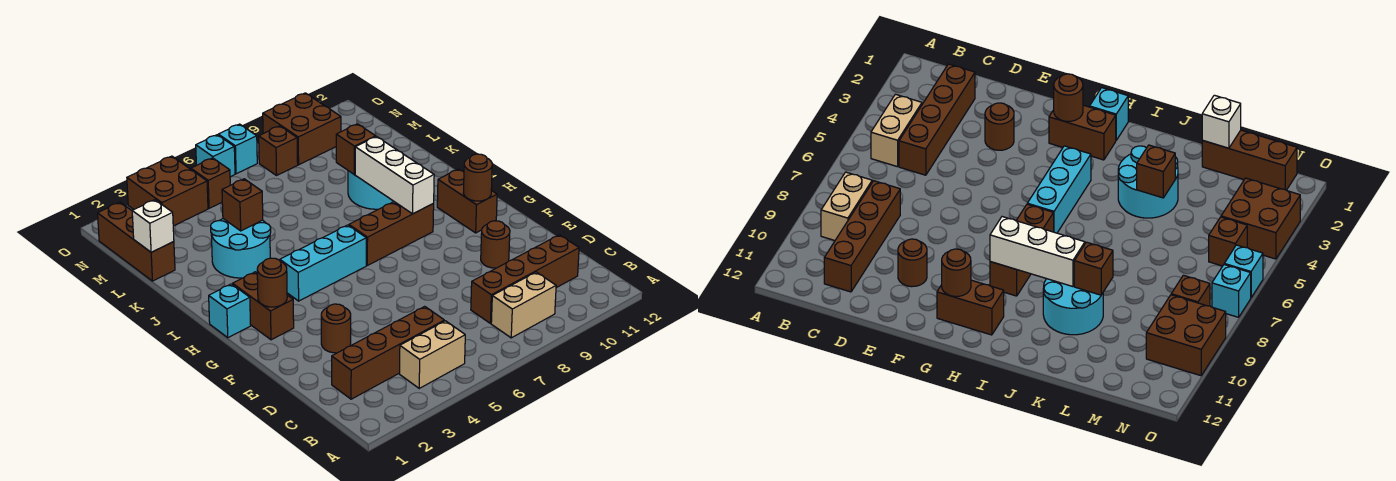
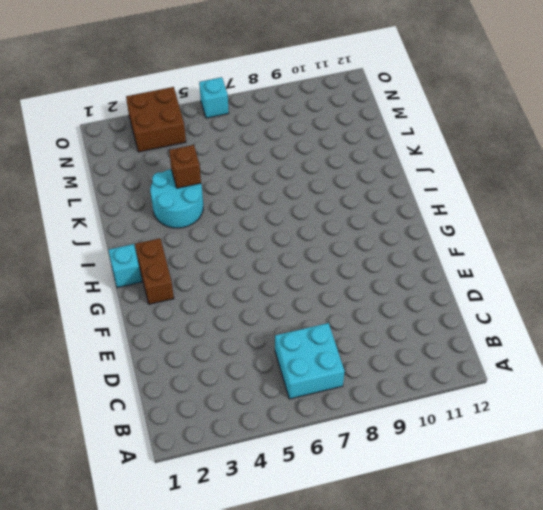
cyan brick B6:C7 level 1 -> none
none -> tan brick B4:B5 level 1
none -> tan brick B8:B9 level 1
none -> brown brick C2:C5 level 1

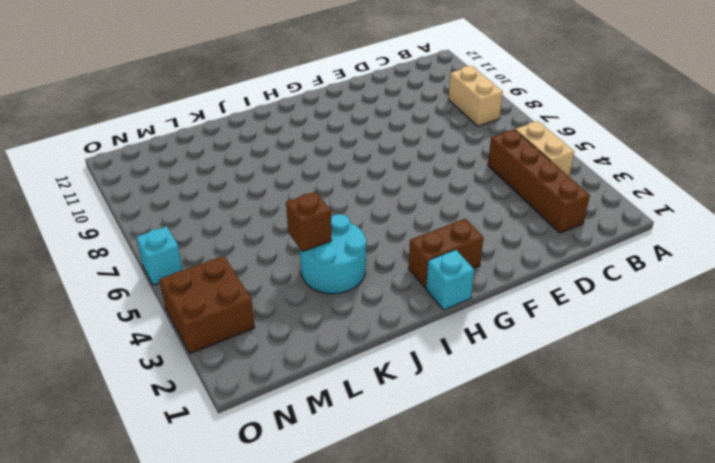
none -> brown brick C8:C11 level 1
none -> brown round brick E3 level 1
none -> brown round brick E10 level 1

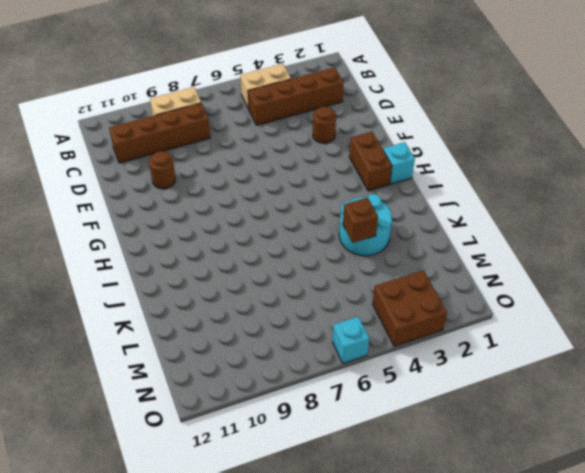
none -> brown brick G11:H11 level 1
none -> cyan brick H4:H6 level 1
none -> brown brick H7:H9 level 1

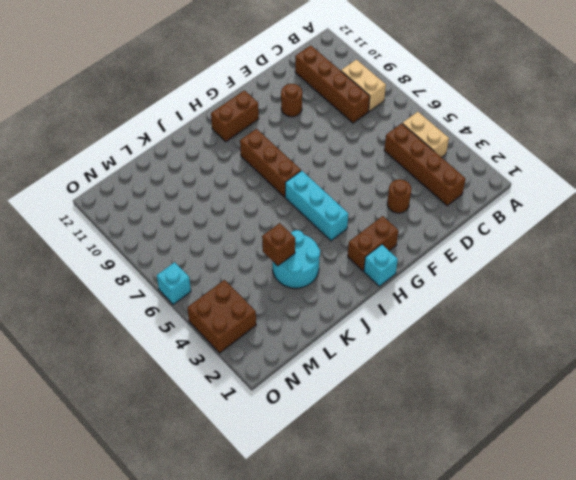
none -> cyan round brick J9:K10 level 1
none -> brown brick L1:N1 level 1
none -> brown brick N5 level 1

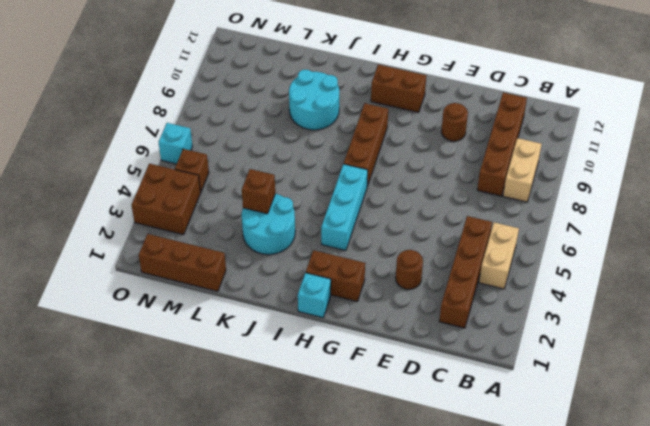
none -> brown brick N8 level 1
none -> brown brick N9:O10 level 1
none -> cyan brick O7 level 1

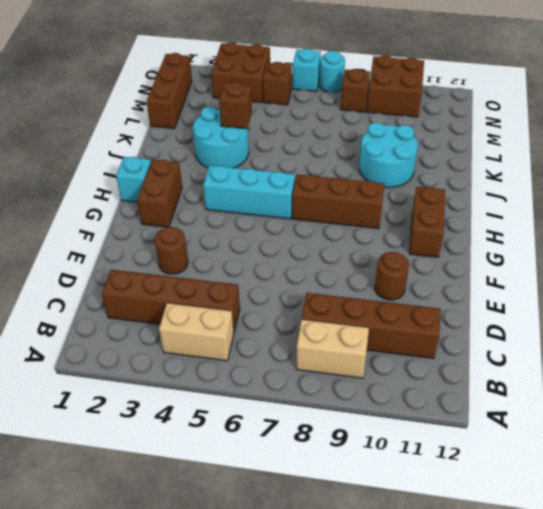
cyan round brick O7 level 1 -> cyan brick O7 level 1
none -> brown round brick G2 level 2
none -> brown round brick G11 level 2
none -> white brick H9:J9 level 2

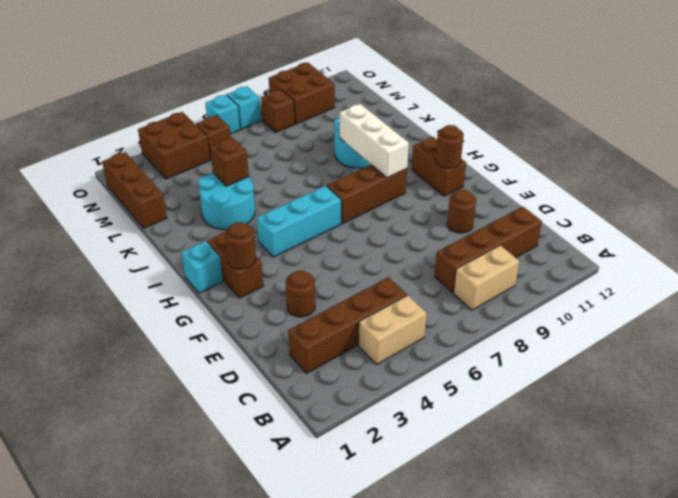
none -> brown brick K9 level 2
none -> white brick L1 level 2

